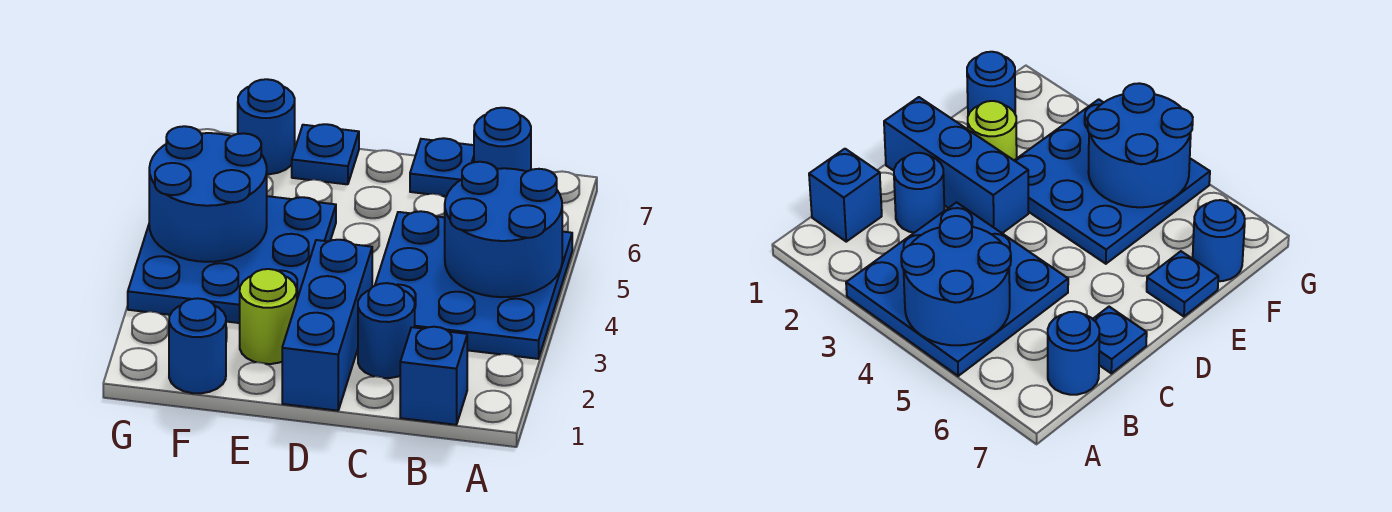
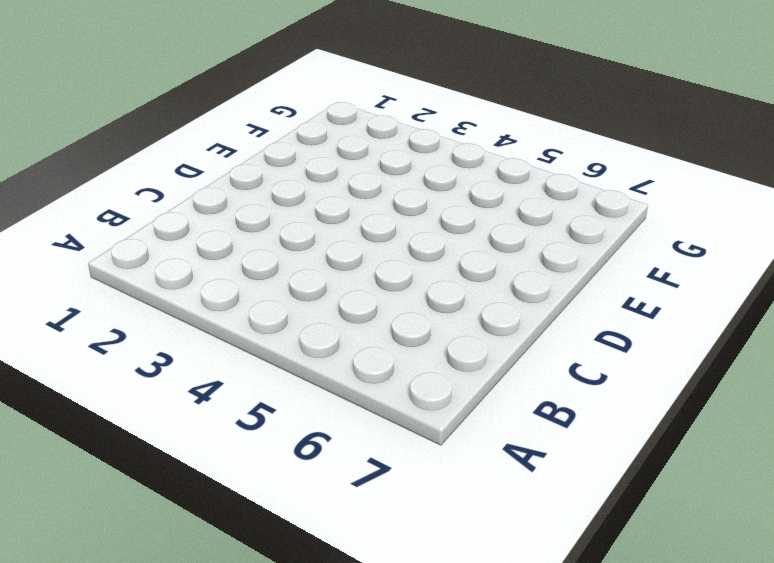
none -> blue plate A3:C5 level 1
none -> blue brick B1 level 1
none -> blue round brick B7 level 1

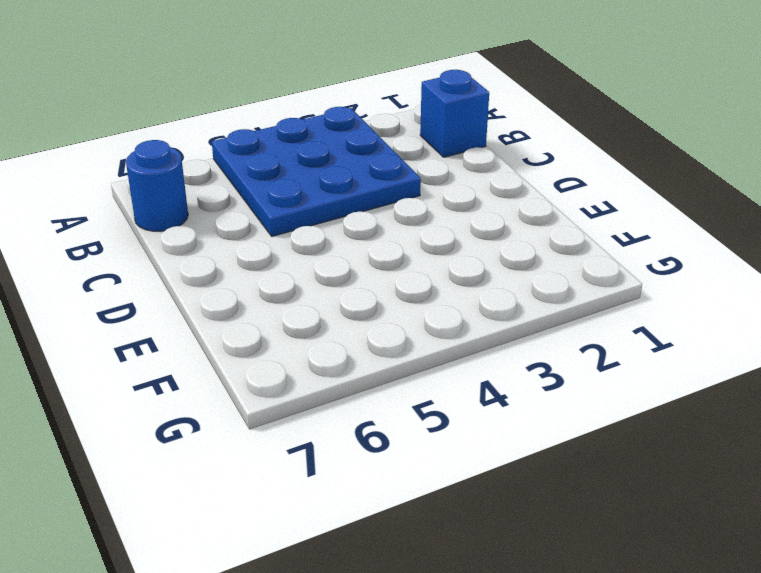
none -> blue round brick C2 level 1
none -> blue plate C7 level 1
none -> blue brick D1:D3 level 1

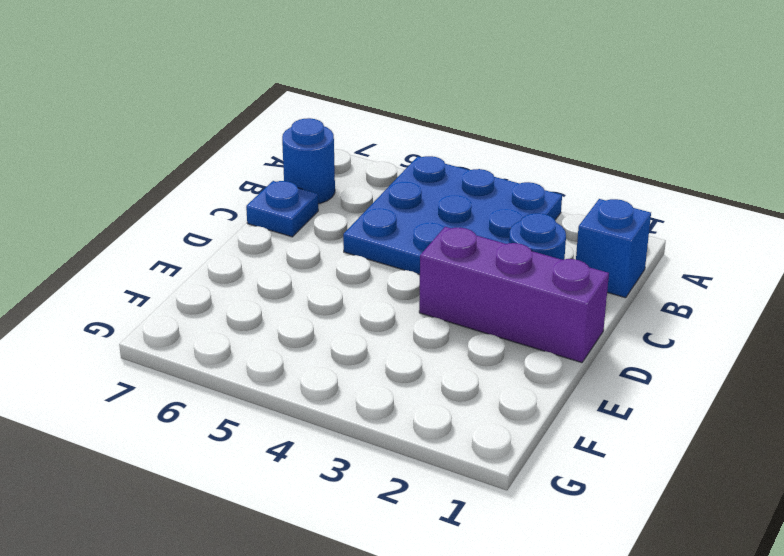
purple brick D1:D3 level 1 -> blue brick D1:D3 level 1
none -> lime round brick E2 level 1
none -> blue plate E3:G5 level 1
none -> blue plate E7 level 1

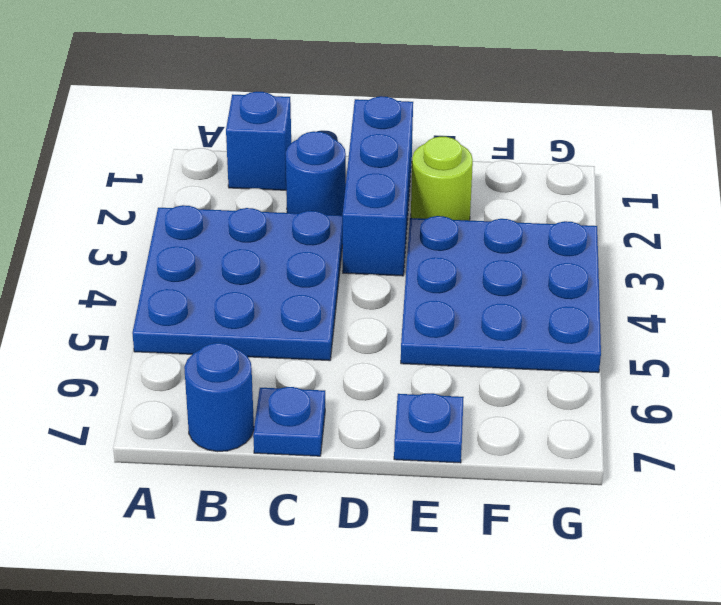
none -> blue round brick F1 level 1
none -> blue round brick F7 level 1
none -> blue round brick A4:B5 level 2

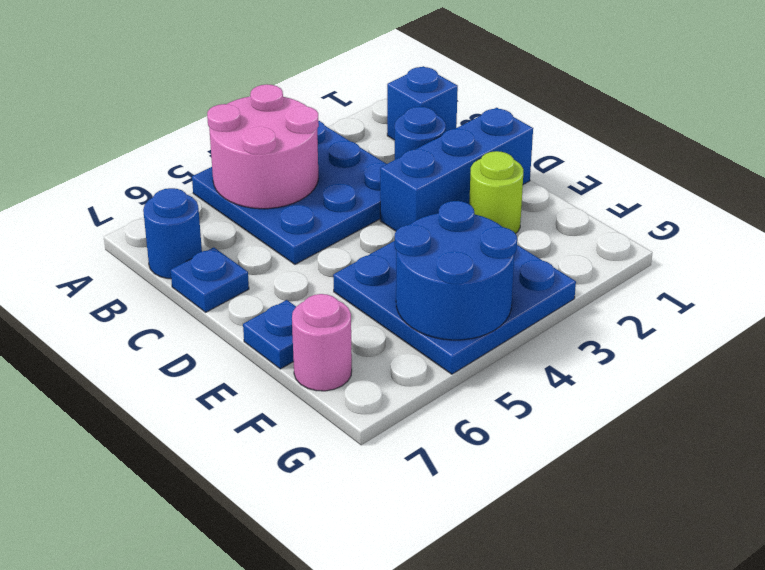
pink round brick A4:B5 level 2 -> blue round brick A4:B5 level 2
pink round brick F7 level 1 -> blue round brick F7 level 1
none -> blue round brick F1 level 1

